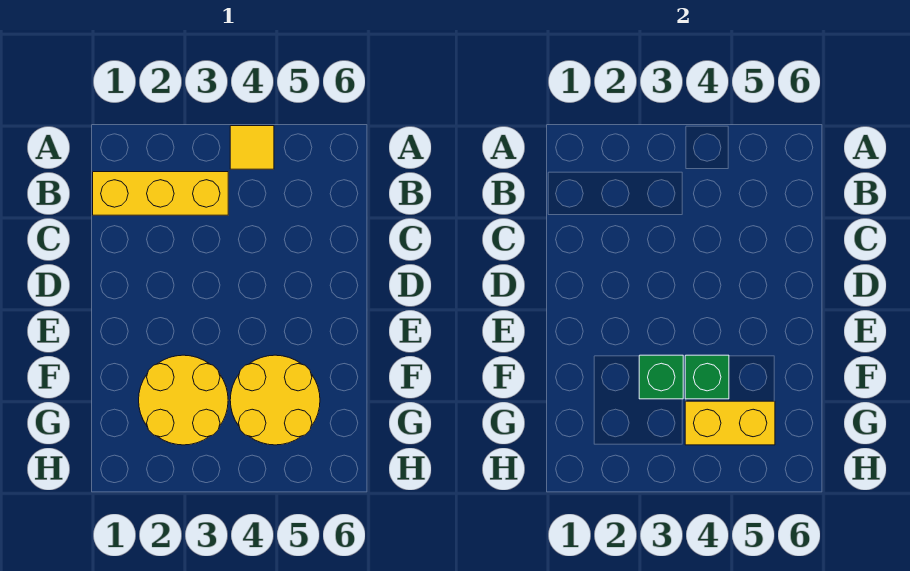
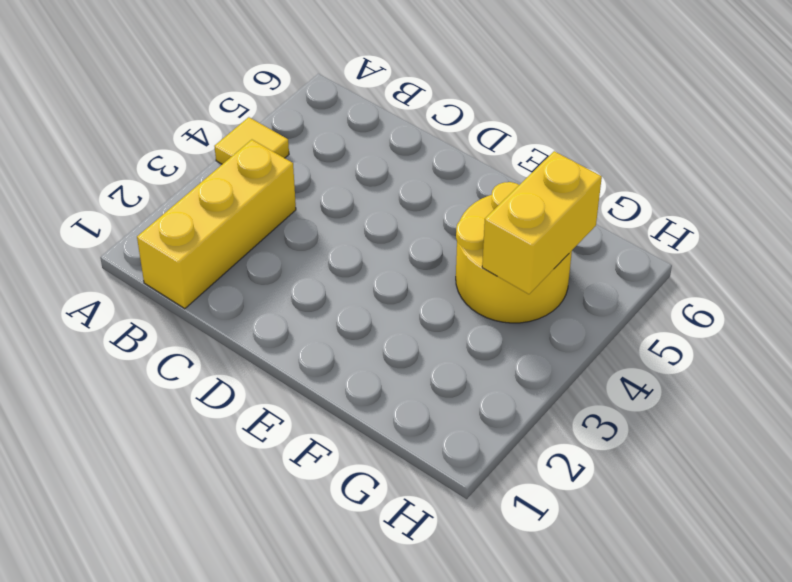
none -> yellow round brick F2:G3 level 1
none -> green brick F3 level 2

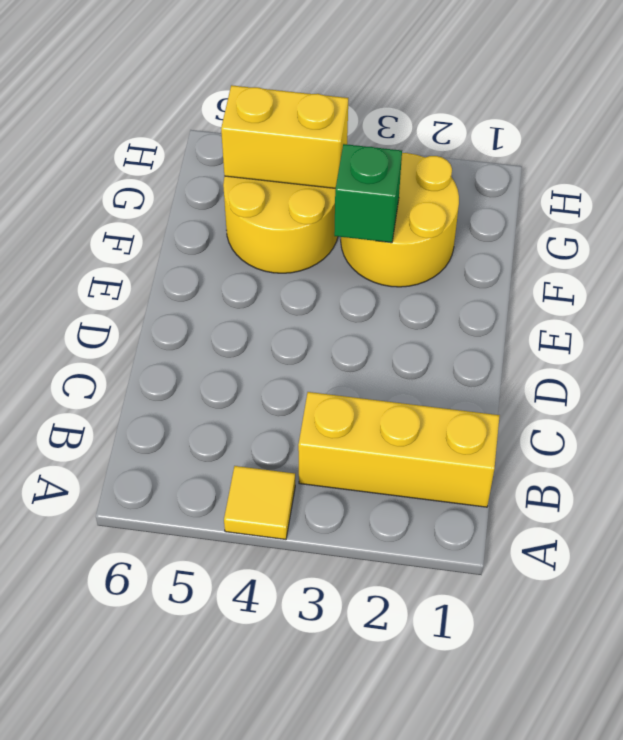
none -> green brick F4 level 2

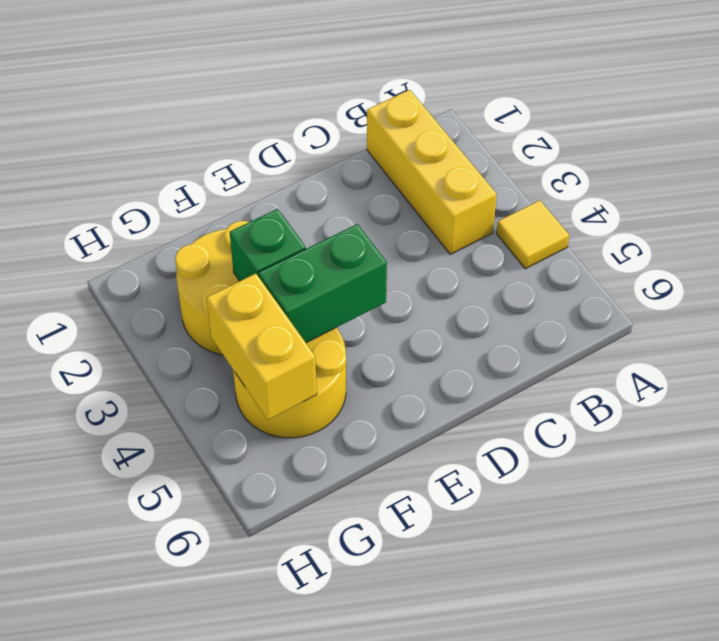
green brick E4:F4 level 2 -> green brick F4 level 2

